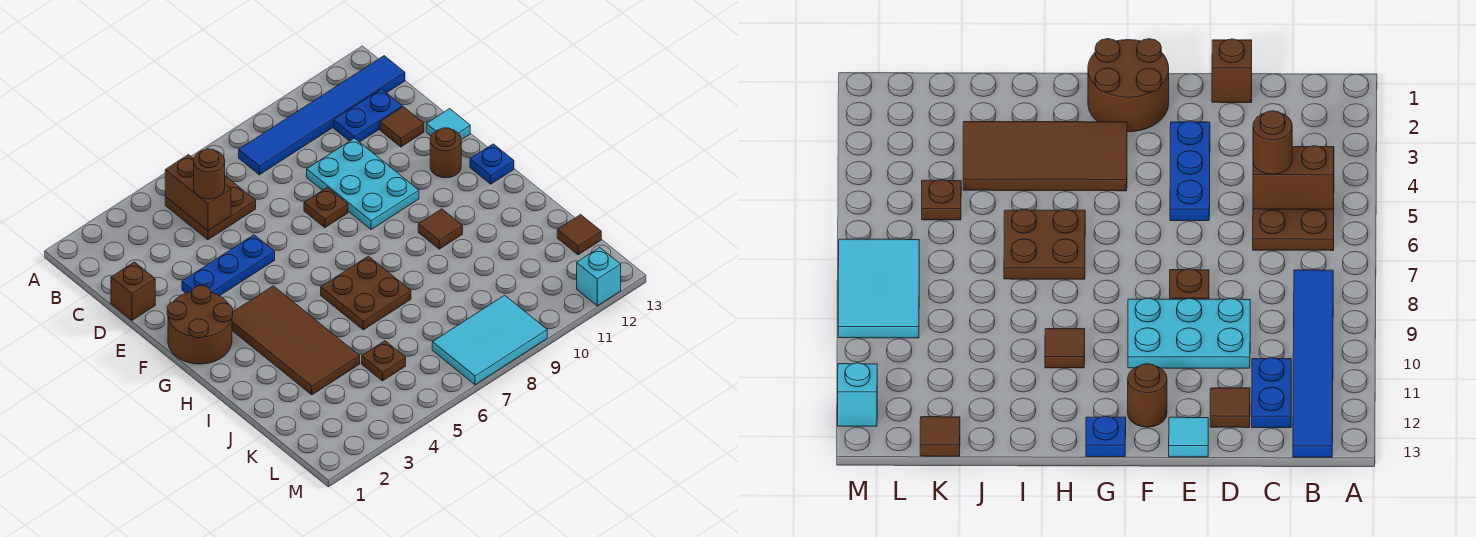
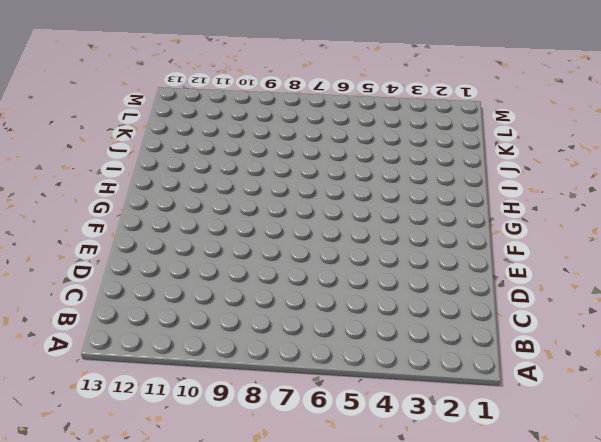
none -> brown plate B5:C6 level 1
none -> blue tile B8:B13 level 1
none -> blue plate C11:C12 level 1

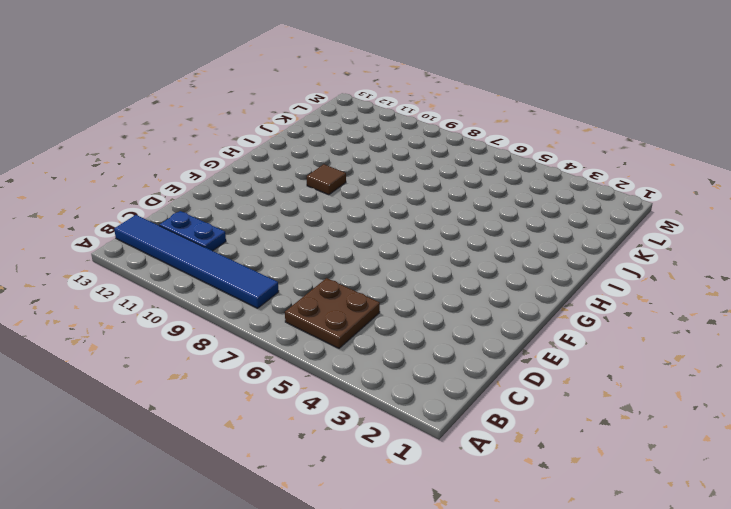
none -> brown brick D1 level 1
none -> cyan plate D9:F10 level 1
none -> brown tile D12 level 1

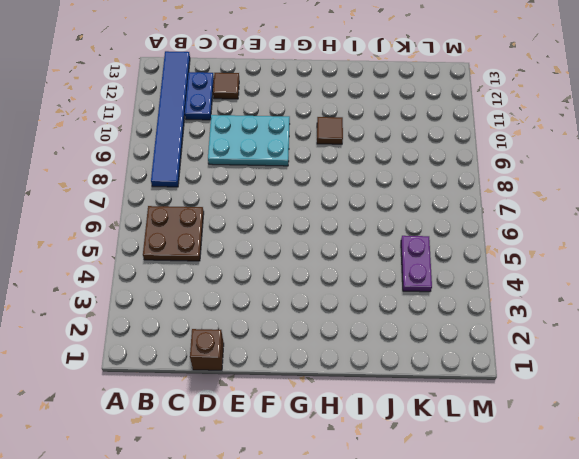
purple plate K4:K5 level 1 -> brown plate K5 level 1
none -> blue plate E3:E5 level 1
none -> brown plate E8 level 1
none -> cyan tile E13 level 1

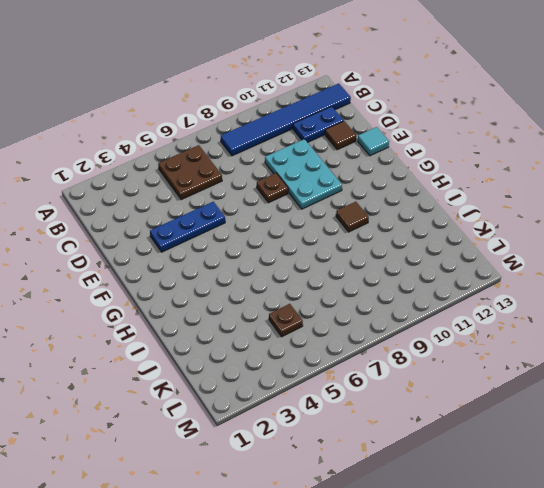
none -> brown brick D1 level 1
none -> brown round brick F1:G2 level 1
none -> brown round brick F12 level 1

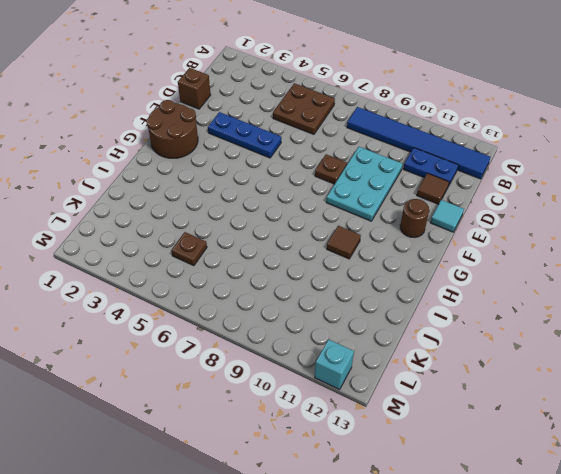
none -> brown tile G3:J4 level 1
none -> blue plate G13 level 1
none -> brown plate H6:I7 level 1

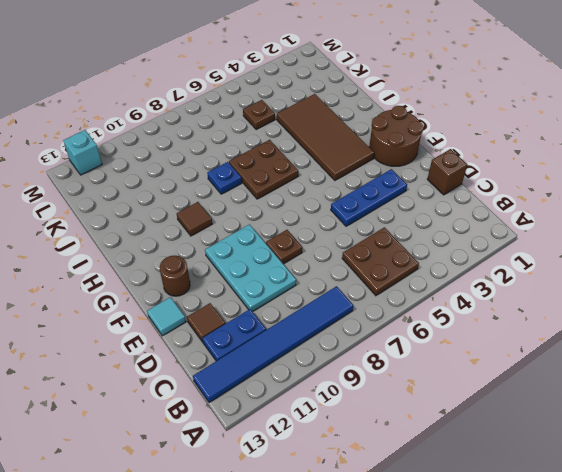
blue plate I8 level 1 -> blue plate G13 level 1
none -> brown tile K13 level 1
none -> cyan tile L7:M9 level 1
none -> brown brick B5:C5 level 2

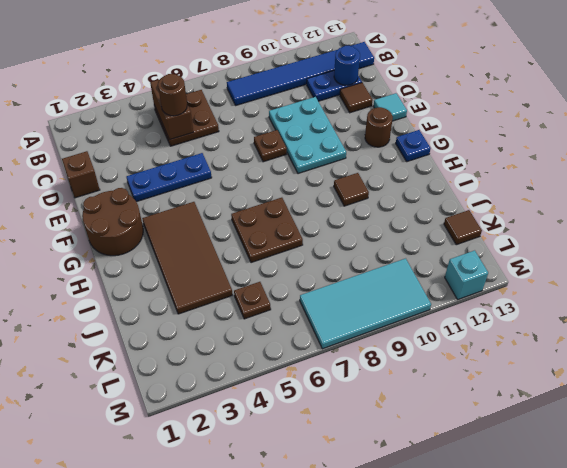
blue round brick C12 level 2 -> none
cyan tile L7:M10 level 1 -> cyan tile L7:M9 level 1

